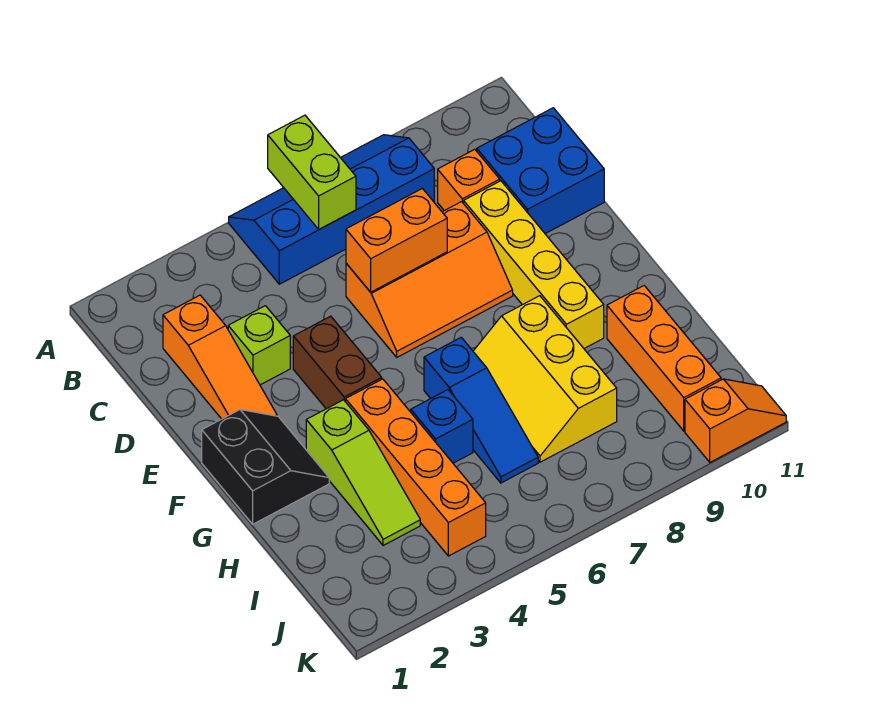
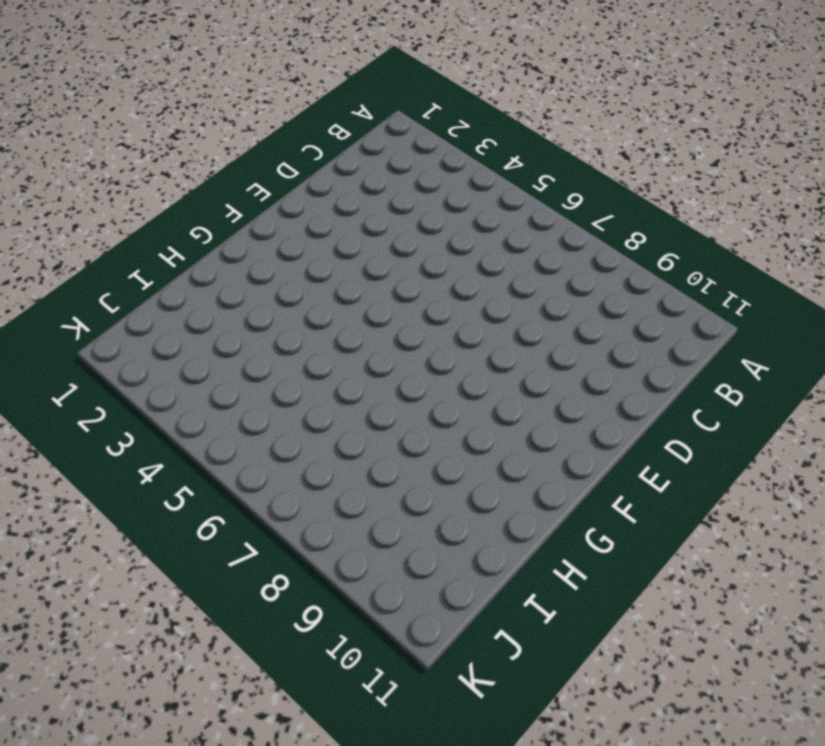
none -> blue slope A5:B8 level 1 top B
none -> orange slope C2:E2 level 1 top C
none -> orange brick C9 level 1

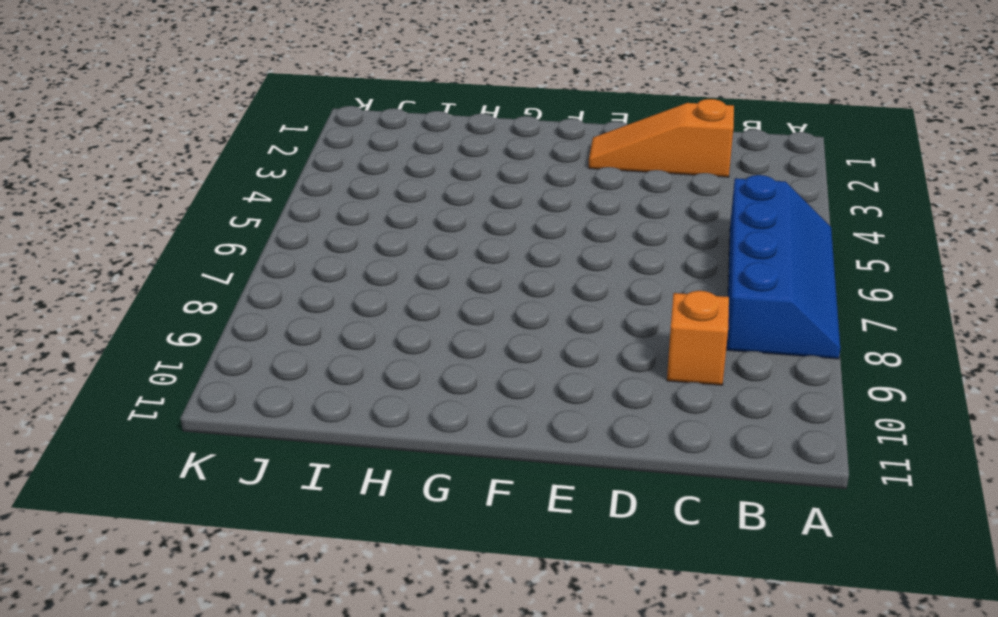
none -> blue brick C10:D11 level 1
none -> lime brick D3 level 1
none -> orange slope D6:E8 level 1 top D

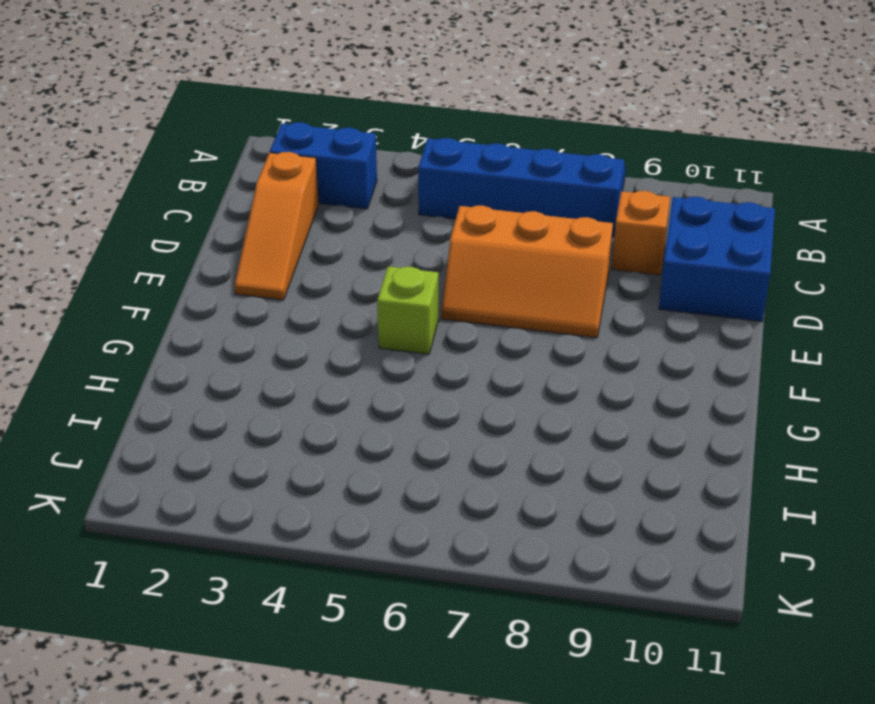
blue brick B2:B3 level 1 -> none
lime brick F5 level 1 -> lime brick D3 level 1
none -> yellow brick D9:G9 level 1
none -> brown brick E4:F4 level 1
none -> black slope F1:G2 level 1 top 1

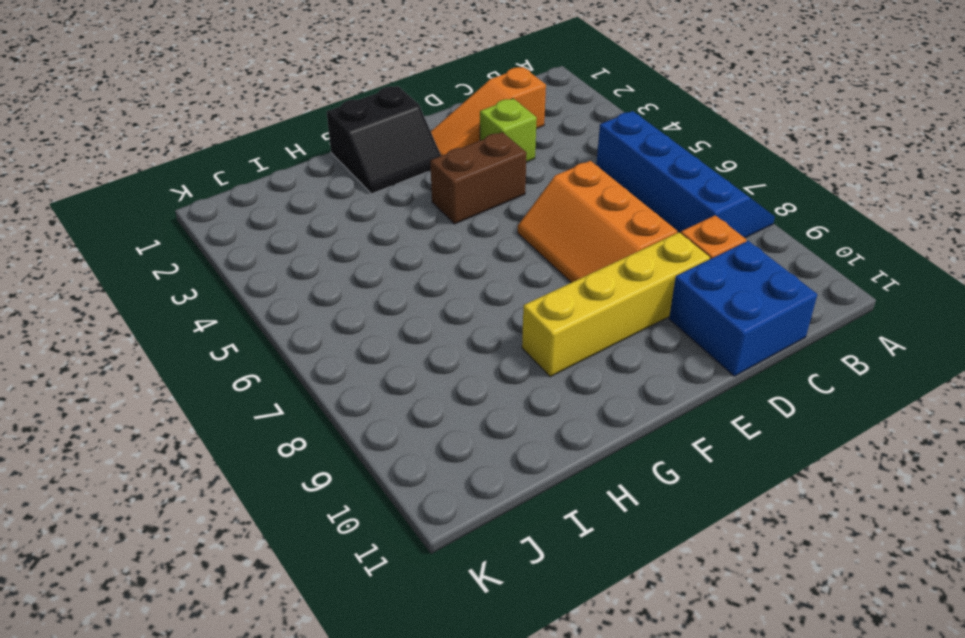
none -> lime slope G3:I3 level 1 top G
none -> orange brick G4:J4 level 1
none -> blue slope G6:I6 level 1 top G

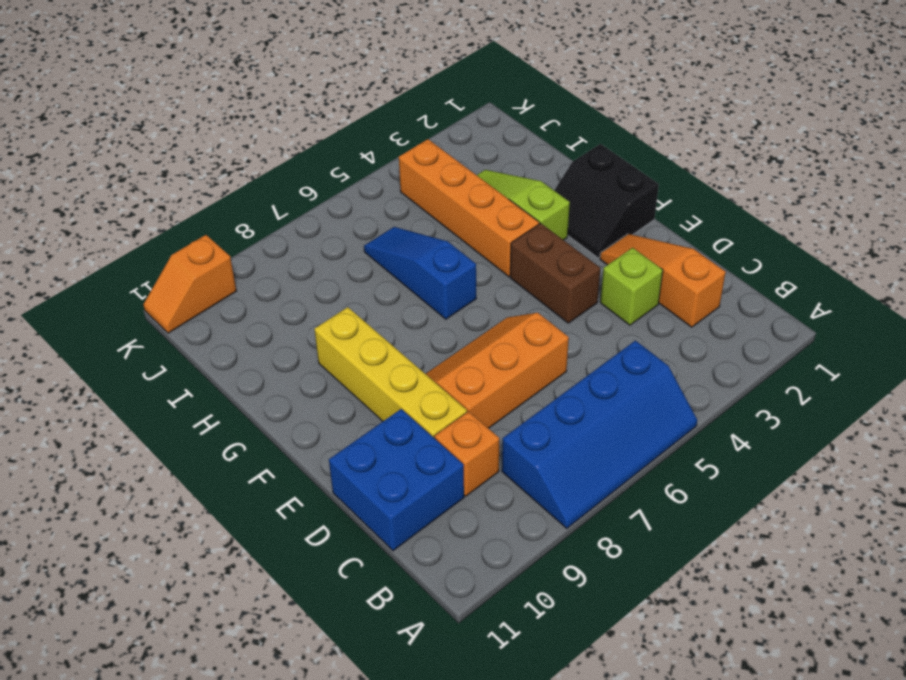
none -> yellow slope G7:I8 level 1 top 8
none -> blue brick H5 level 1
none -> orange brick H10:J10 level 1

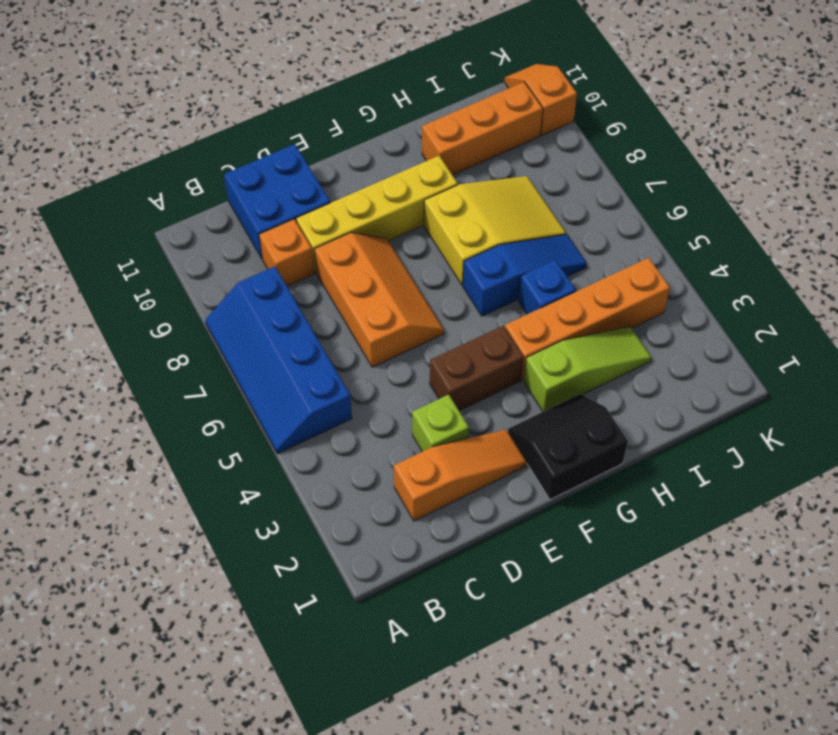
yellow slope G7:I8 level 1 top G -> yellow slope G7:I8 level 1 top 8
none -> lime brick A6:B6 level 2
none -> orange brick D6:D7 level 2

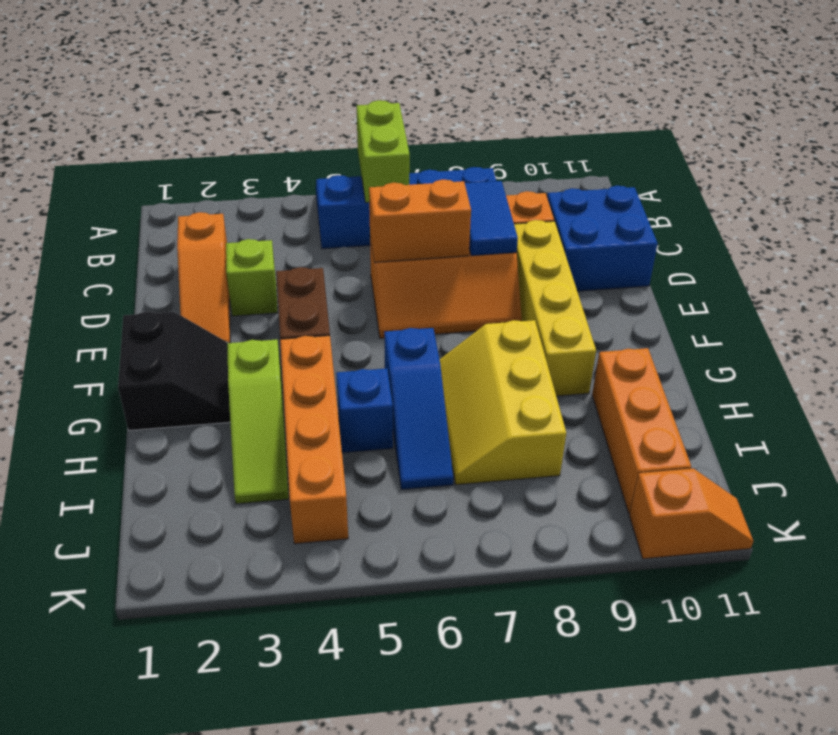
blue tile C8:D8 level 2 -> none

